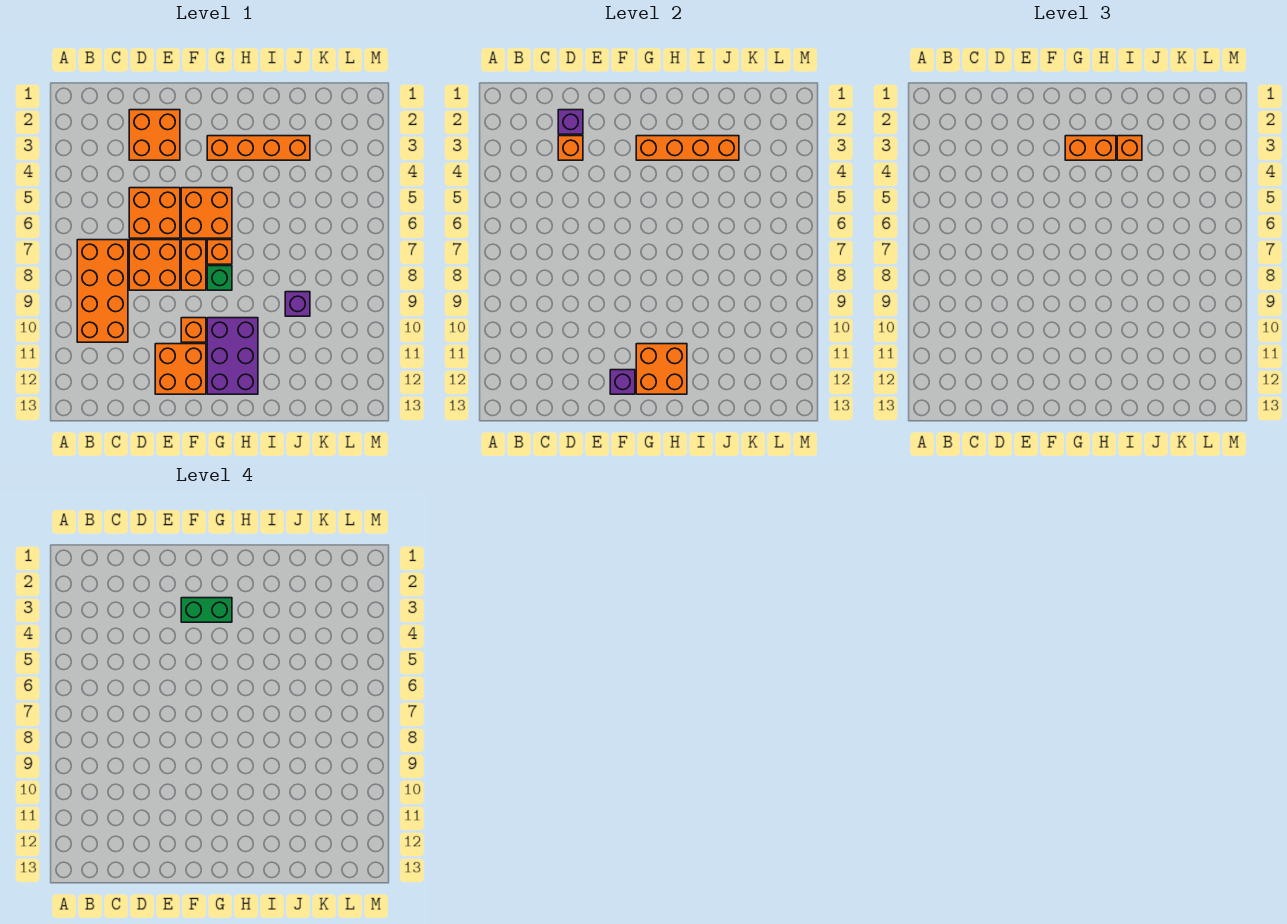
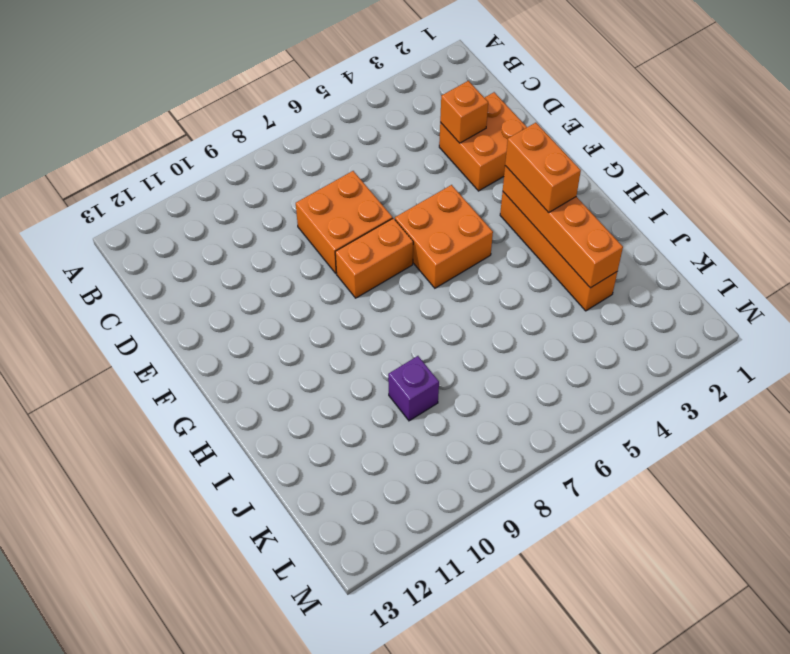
none -> orange brick B7:C10 level 1
none -> orange brick D5:E6 level 1
none -> orange brick E11:F12 level 1

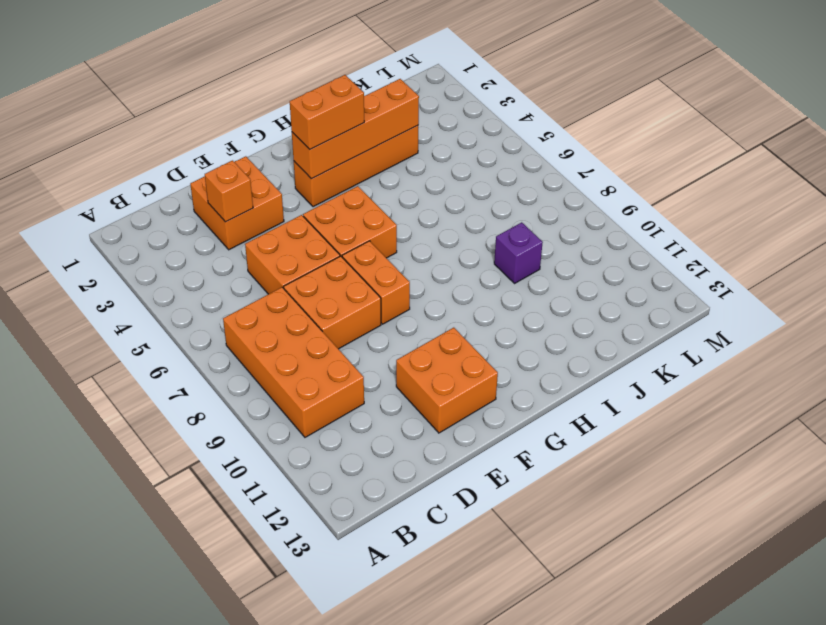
none -> orange brick F10 level 1
none -> orange brick G7 level 1
none -> green brick G8 level 1

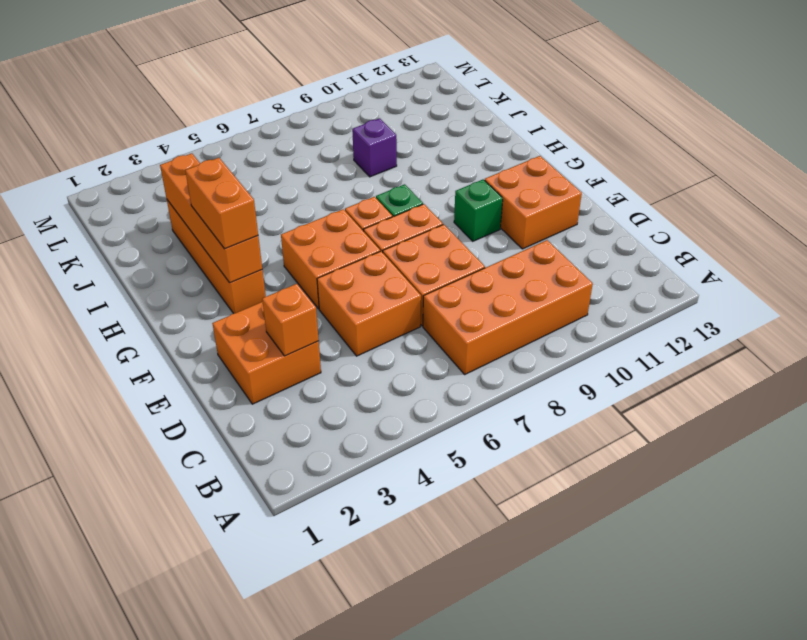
green brick F10 level 1 -> orange brick F10 level 1
none -> purple brick G10:H12 level 1
none -> purple brick D2 level 2
none -> purple brick F12 level 2

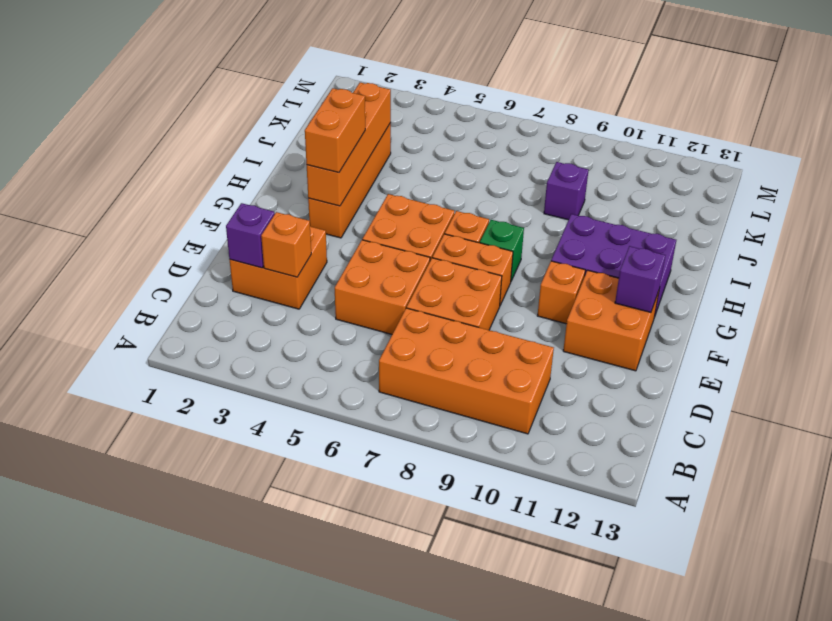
none -> orange brick G11:H12 level 2
none -> orange brick I3 level 3
none -> green brick F3:G3 level 4

